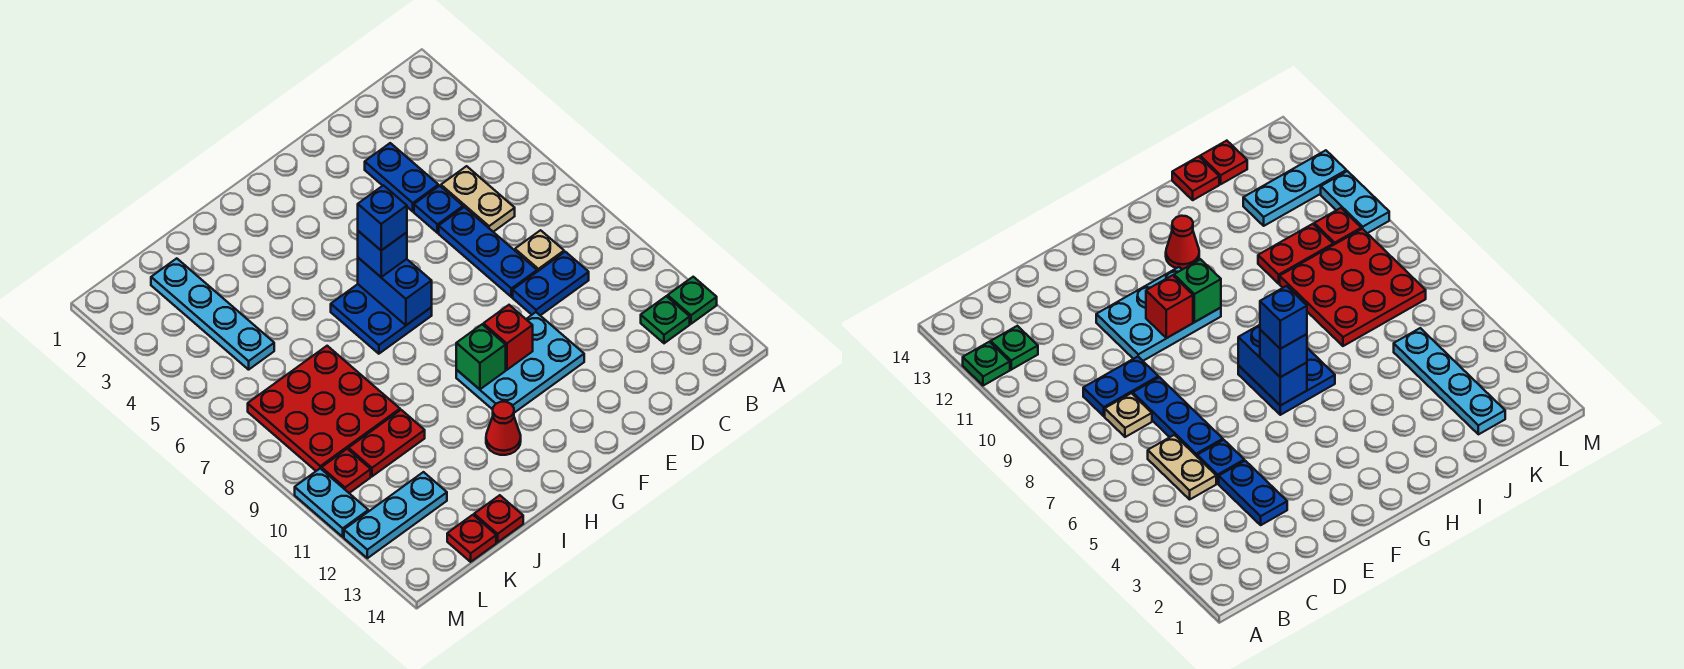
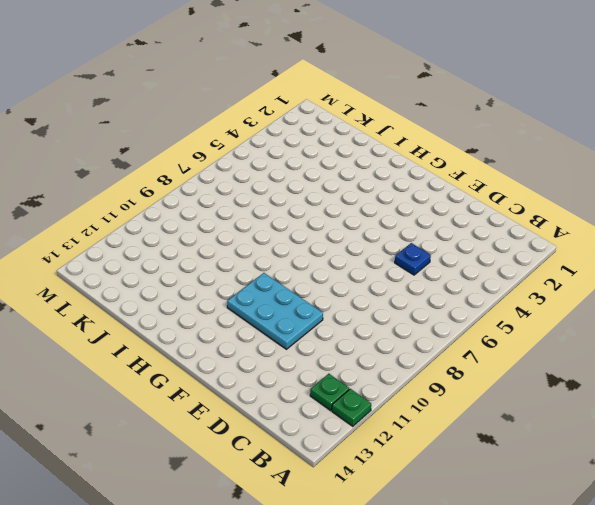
none -> tan plate C5:C6 level 1
none -> tan plate C8 level 1
none -> blue plate C9:D9 level 1

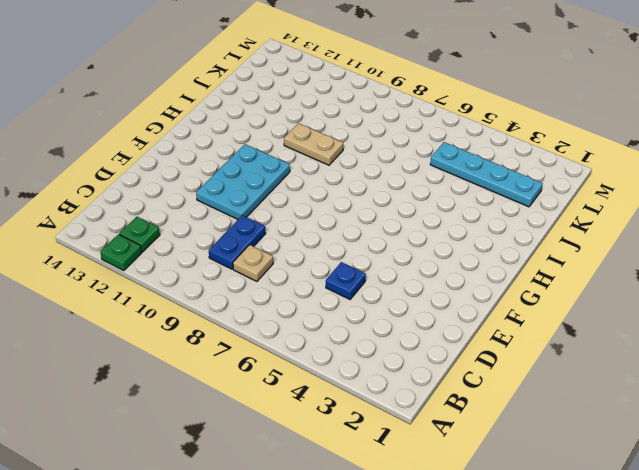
tan plate I9:I10 level 1 -> tan plate C5:C6 level 1
none -> blue plate D3:D4 level 1
none -> blue plate D6:D8 level 1
none -> blue plate G6:H7 level 1

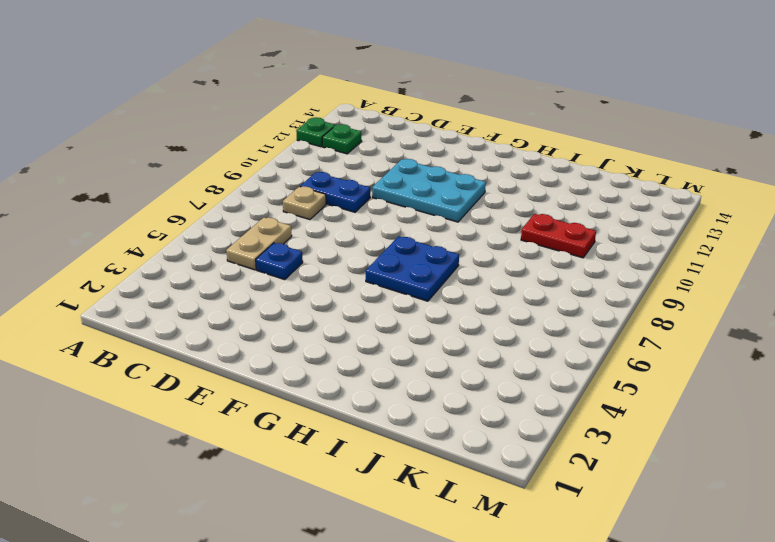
none -> blue plate D3:D4 level 1
none -> blue plate D6:D8 level 1
none -> red cone H12 level 1

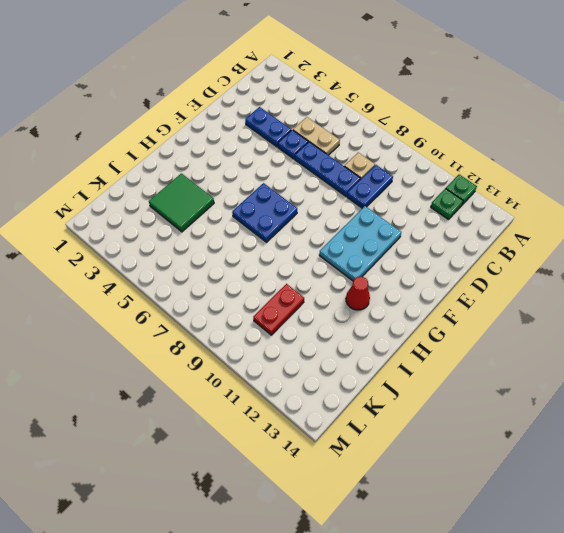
green tile I3:J4 level 1 -> none
none -> red plate J7:L9 level 1
none -> red plate J14 level 1
none -> cyan plate K2:K5 level 1

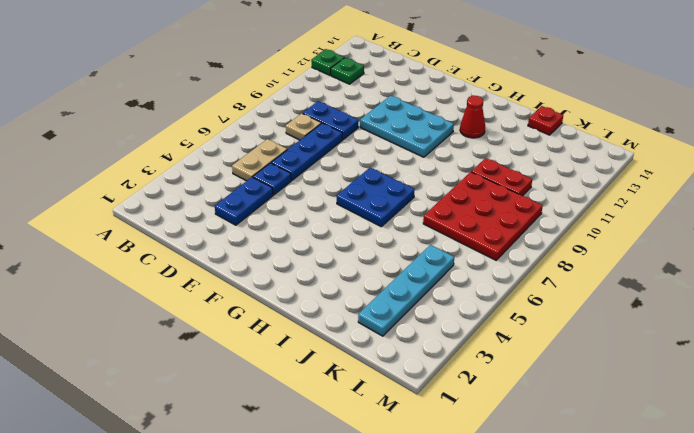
none -> cyan plate K12:M12 level 1
none -> red plate K14 level 1
none -> red plate L10 level 1

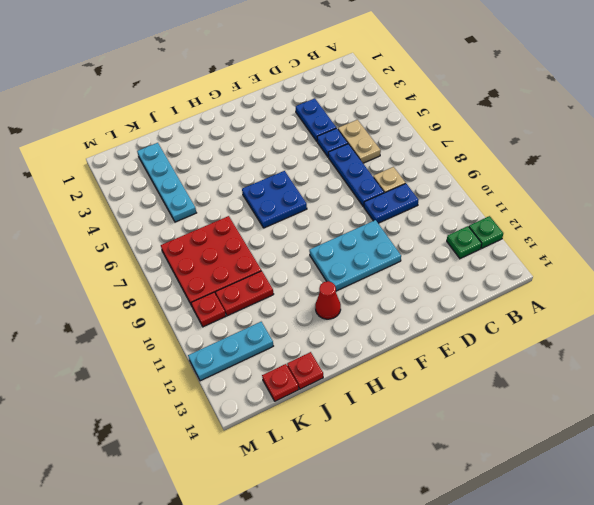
none -> cyan plate M10:M11 level 1
none -> red brick F10 level 2
none -> blue brick G6:G7 level 2

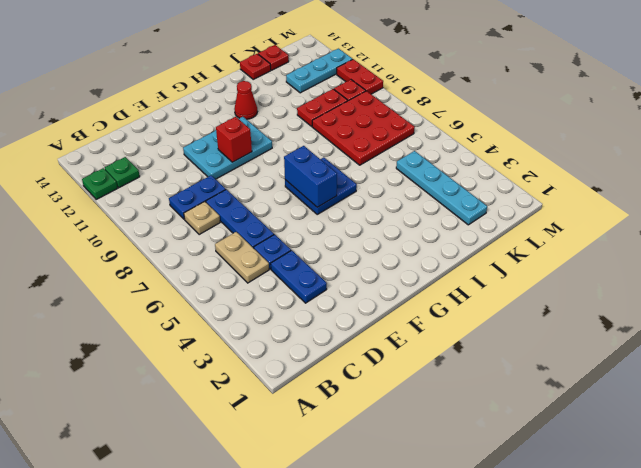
red plate M10:M11 level 1 -> cyan plate M10:M11 level 1
none -> green brick G10 level 2
none -> blue brick G6 level 3
none -> blue brick G6 level 4

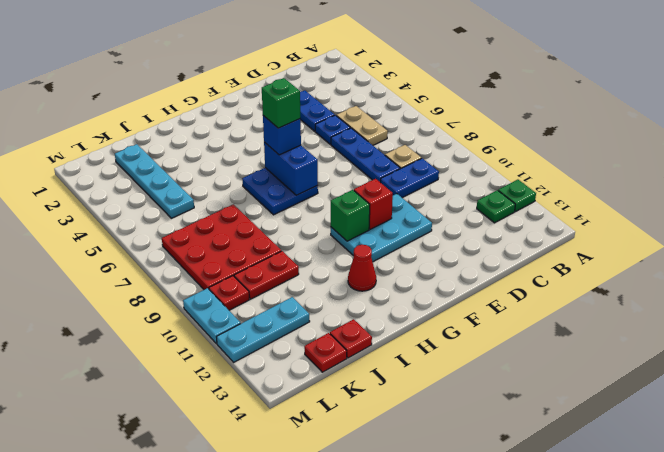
green brick G6 level 4 -> blue brick G6 level 4

